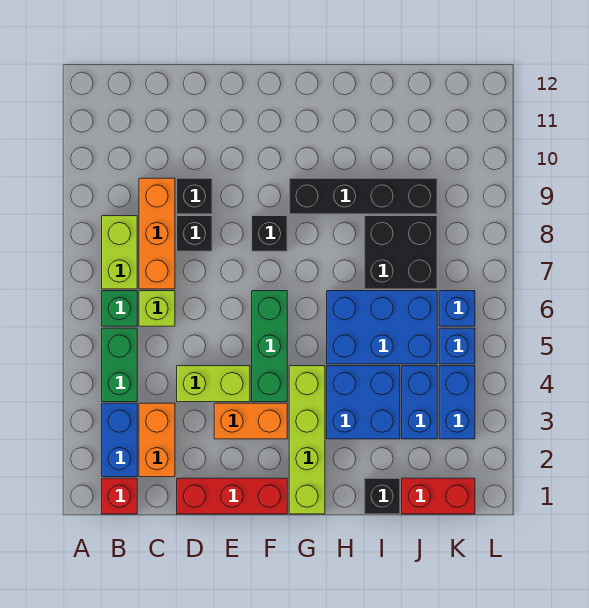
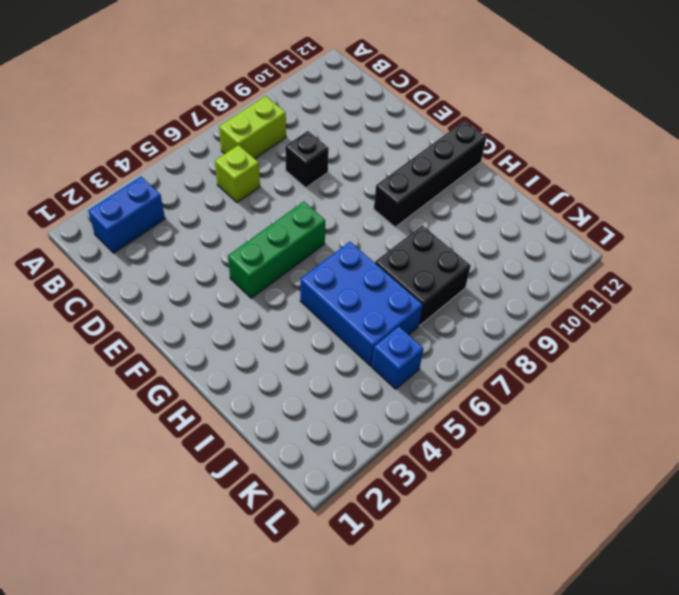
black brick G9:G12 level 1 -> black brick G9:J9 level 1
none -> red brick B1 level 1
none -> green brick B4:B5 level 1
none -> green brick B6 level 1

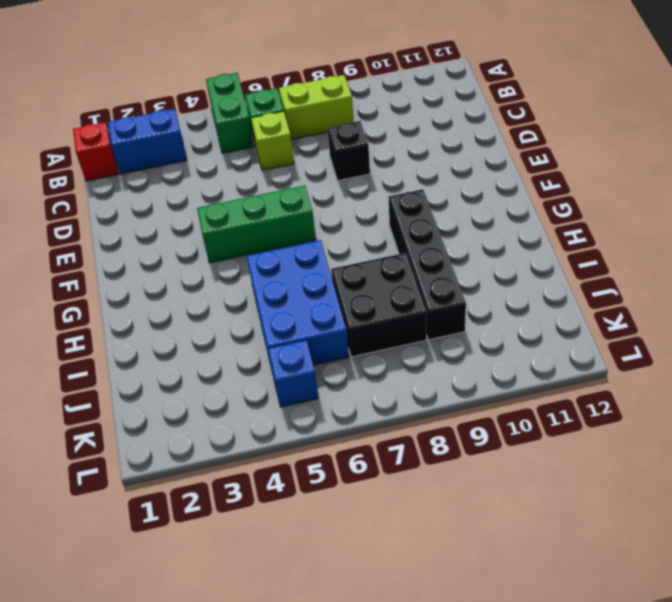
green brick A5:B5 level 1 -> green brick B4:B5 level 1
none -> orange brick C2:C3 level 1
none -> orange brick C7:C9 level 1
none -> red brick D1:F1 level 1

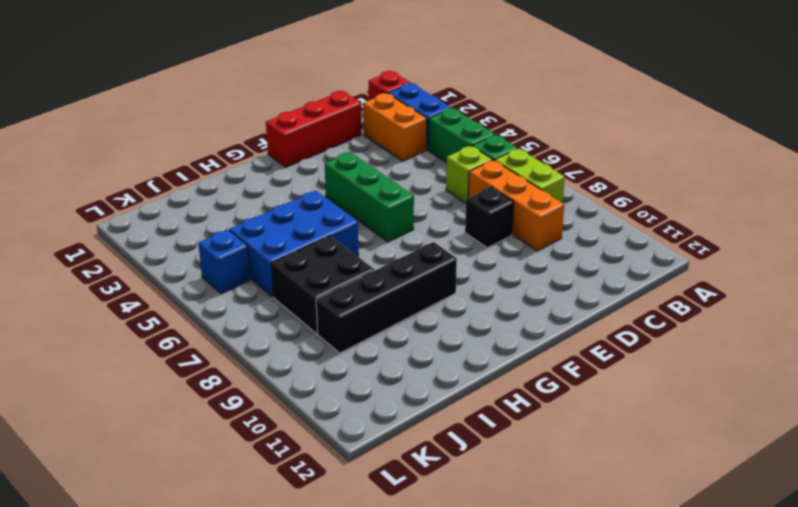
none -> lime brick D4:E4 level 1
none -> black brick D9 level 1
none -> orange brick E3:F3 level 1

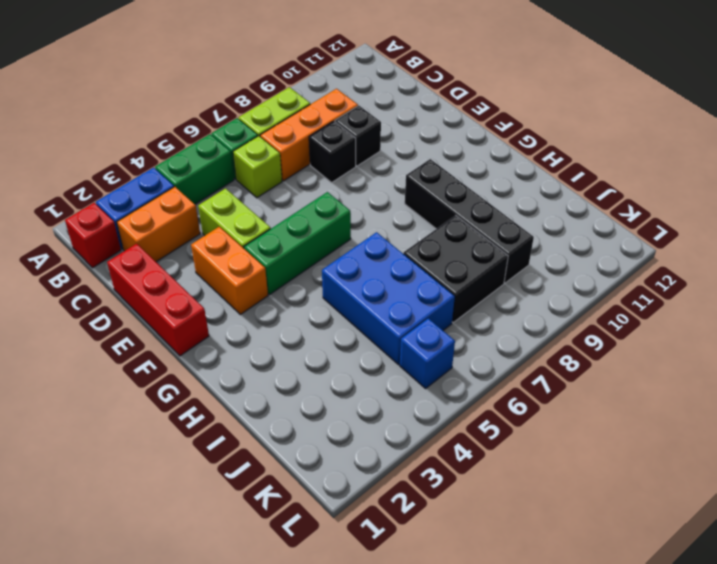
none -> black brick F8 level 1
none -> lime brick G1:G4 level 1
none -> blue brick H3:I4 level 1

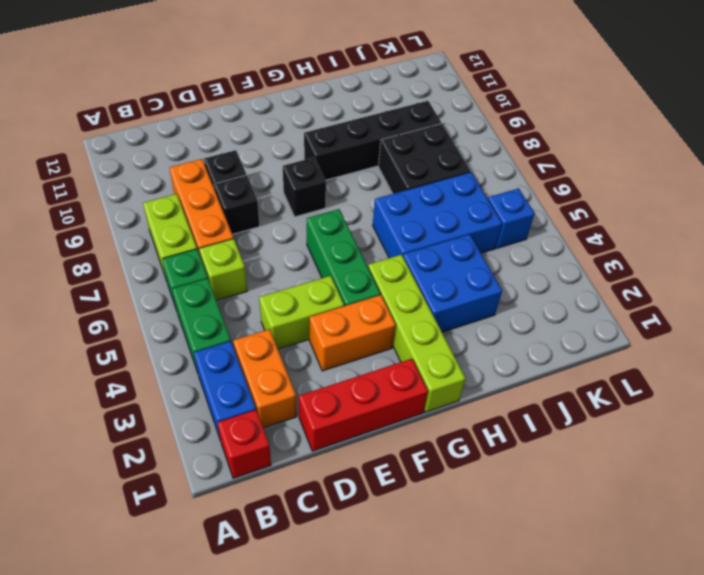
none -> black brick I1 level 1
none -> red brick J1:K1 level 1
none -> blue brick J3:J4 level 1

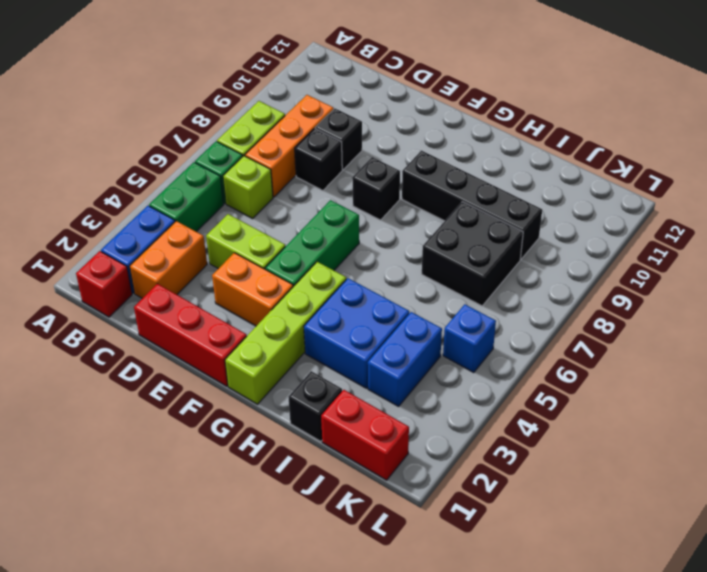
none -> blue brick H5:J6 level 1
none -> blue brick K3:K4 level 1
none -> blue brick K6 level 1

